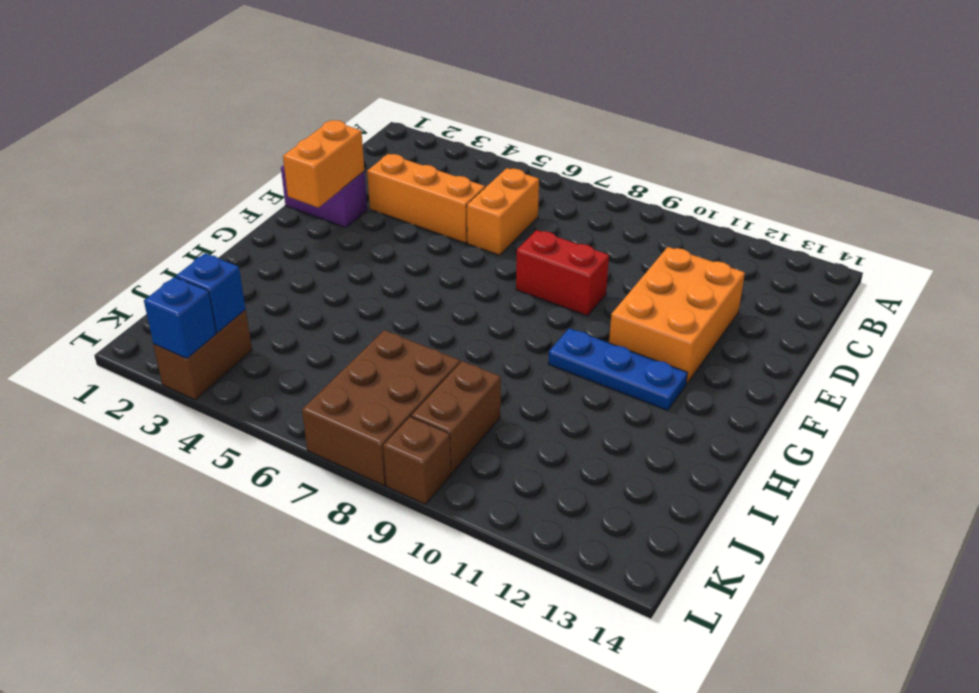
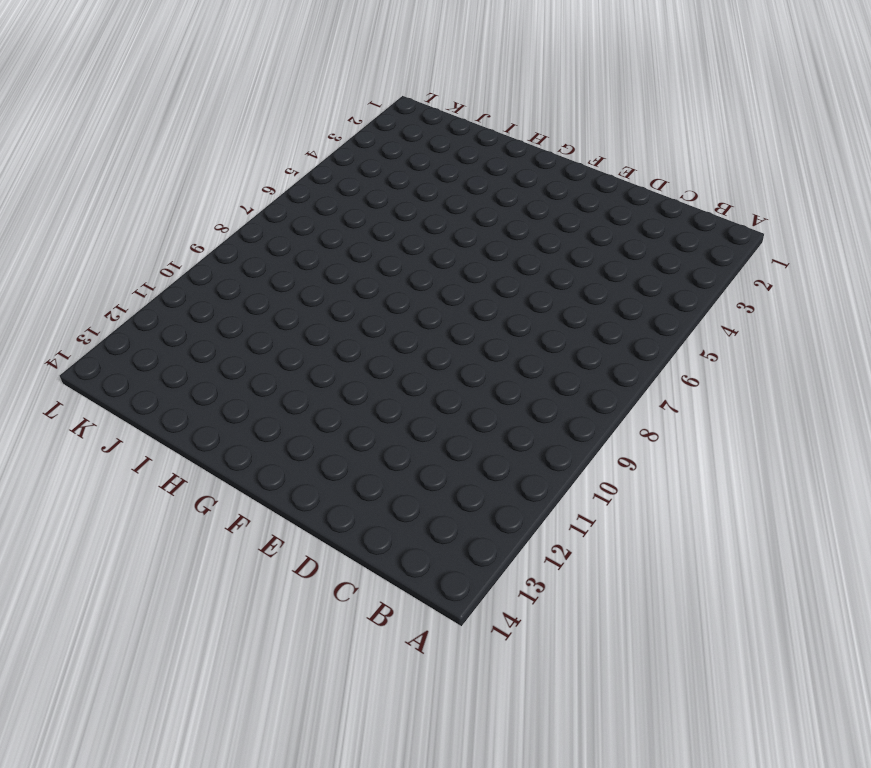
none -> orange brick C6:D6 level 1
none -> orange brick D3:D5 level 1
none -> orange brick D11:F12 level 1

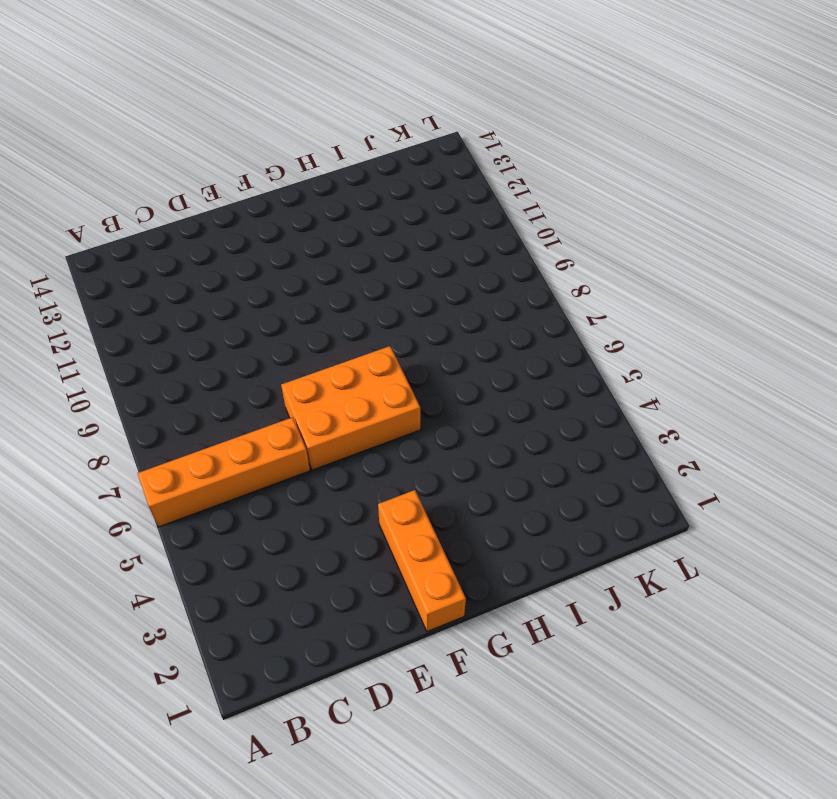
orange brick A6:D6 level 1 -> orange brick C6:D6 level 1
orange brick E6:G7 level 1 -> orange brick D11:F12 level 1
orange brick F1:F3 level 1 -> orange brick D3:D5 level 1
none -> purple brick E1:E2 level 1
none -> red brick E8:E9 level 1
none -> blue plate G10:G12 level 1

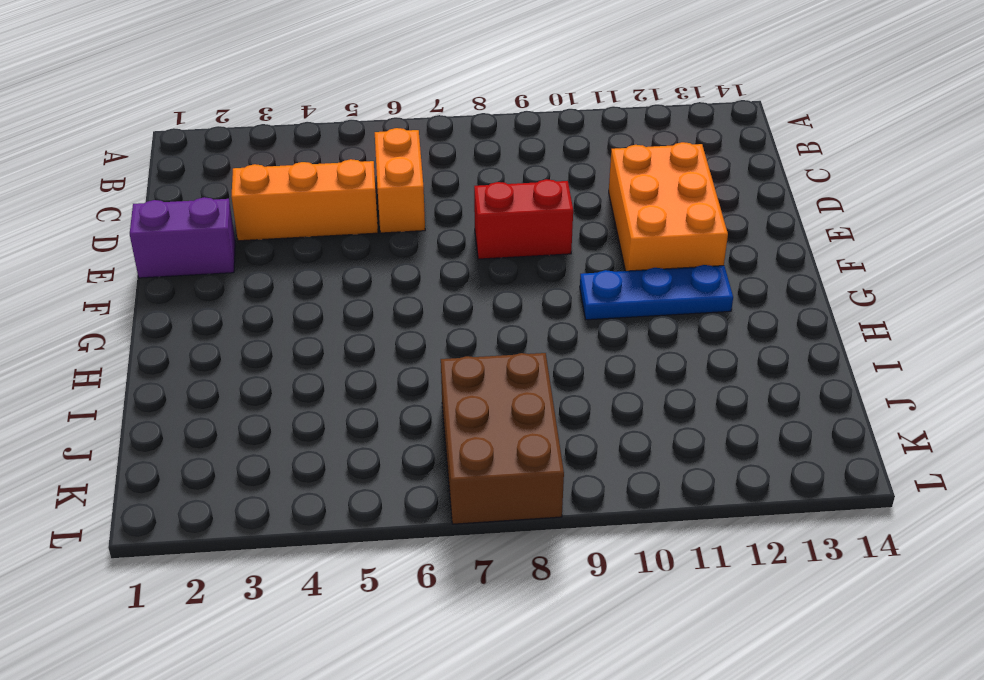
none -> brown brick J9:K9 level 1
none -> brown brick K3:L3 level 1
none -> brown brick L9 level 1

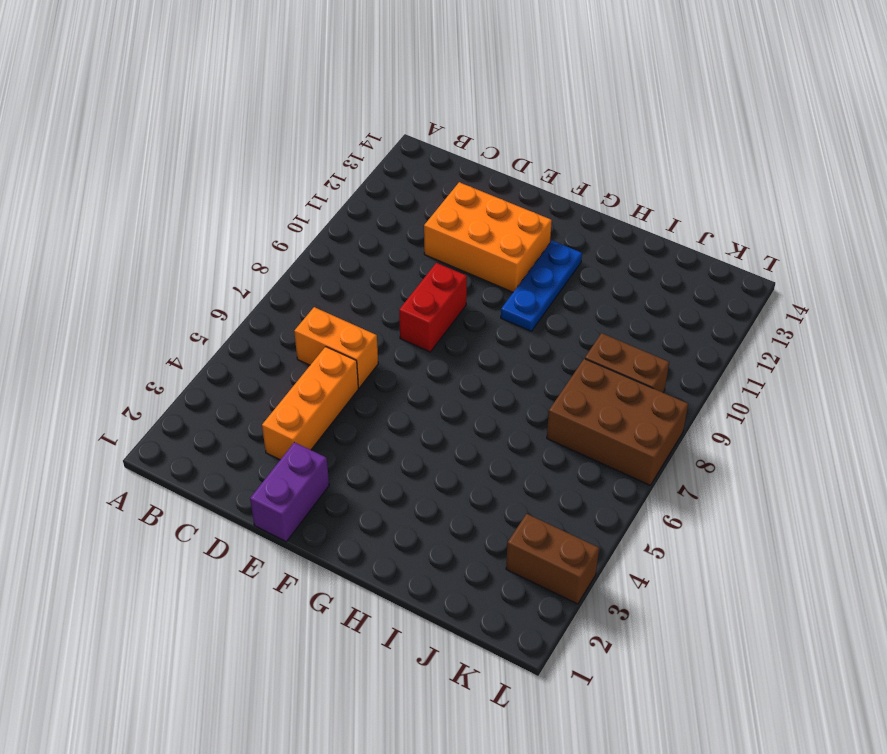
none -> brown brick L9 level 1
none -> orange brick E2:F2 level 2
none -> blue brick K3 level 2

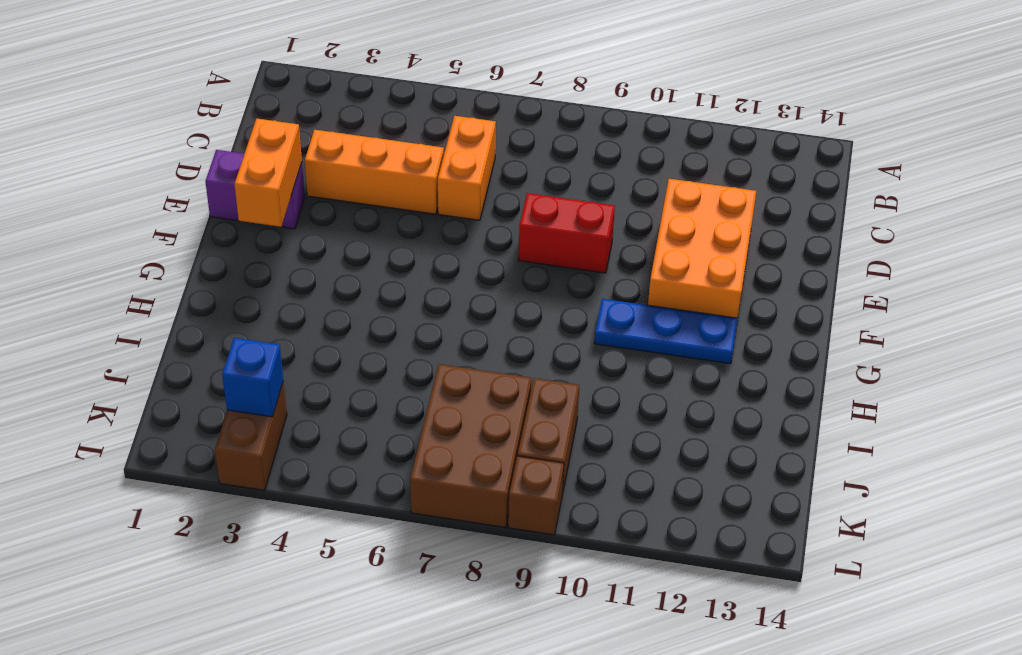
none -> blue brick L3 level 2

